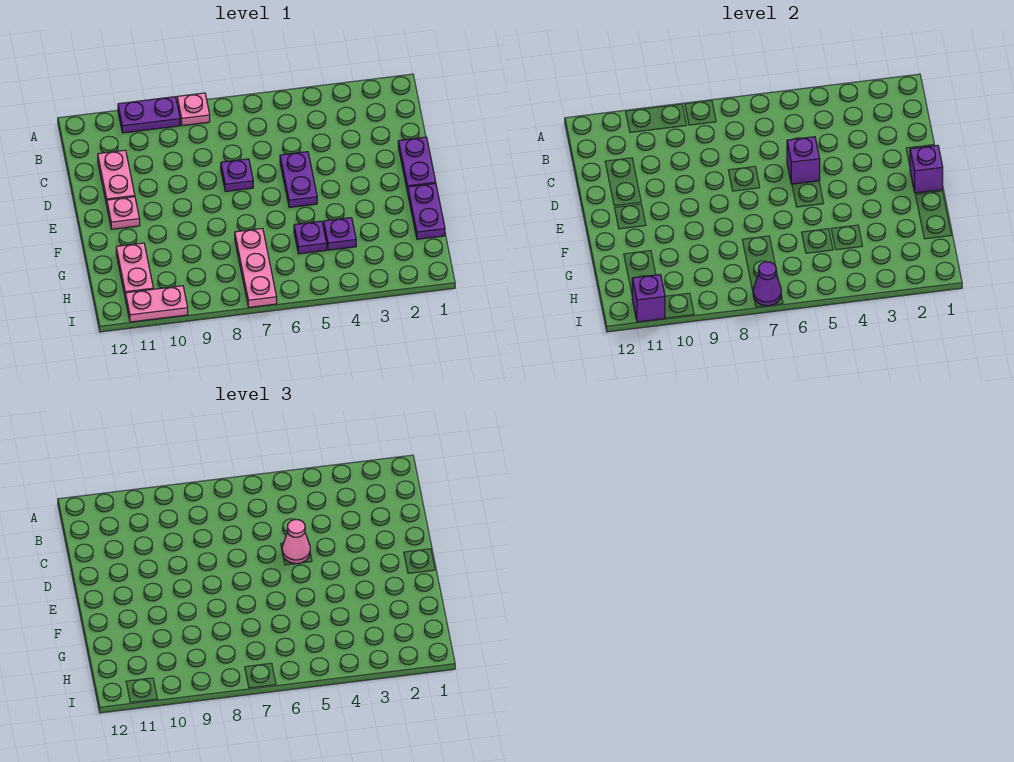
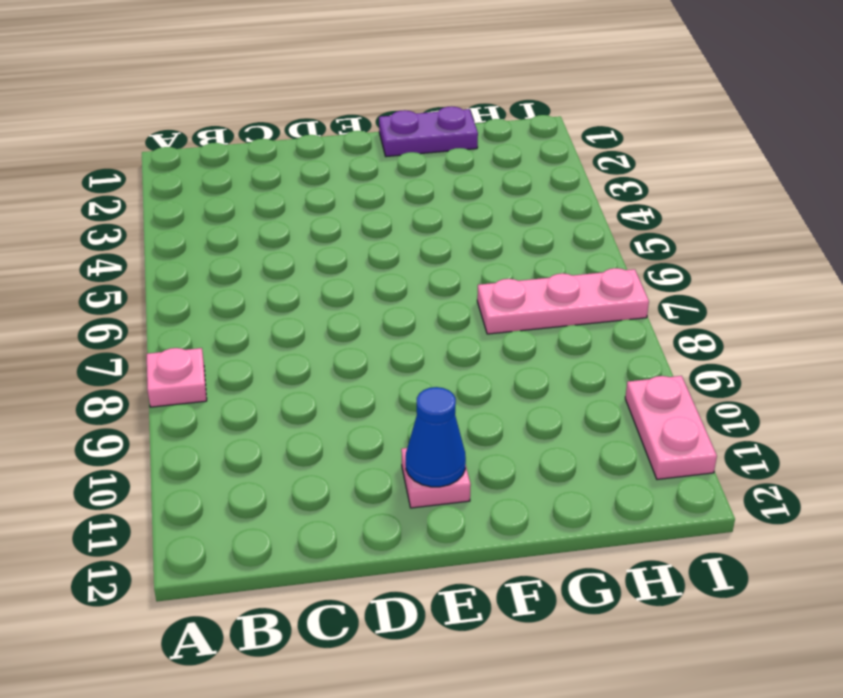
blue cone E11 level 2 -> none
none -> purple plate A9:A10 level 1
none -> pink plate C11:D11 level 1
none -> purple plate D1:E1 level 1

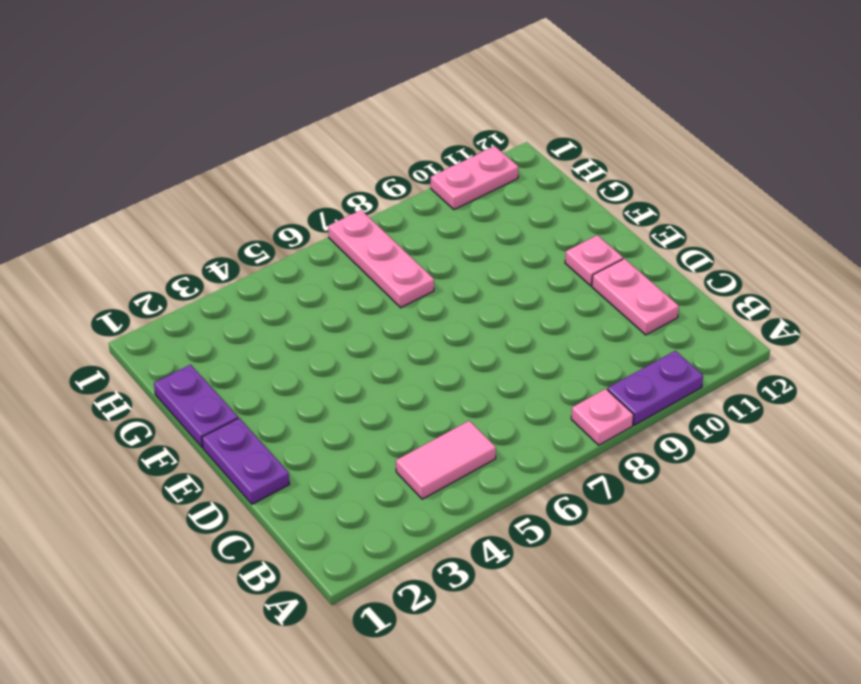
pink tile B4:B5 level 1 -> none
none -> purple plate D5:E5 level 1
none -> purple plate D7 level 1
none -> purple plate G4 level 1

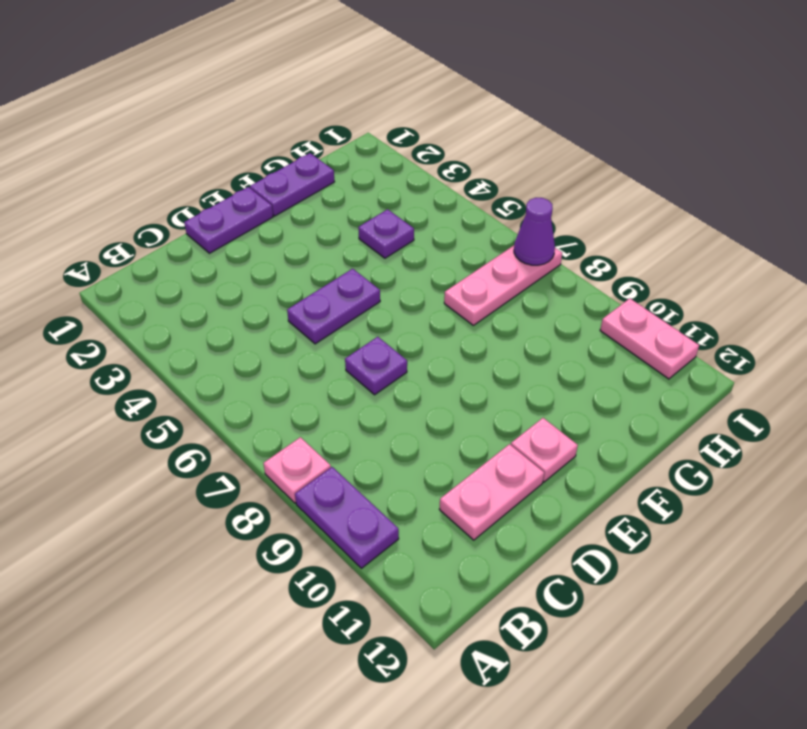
none -> purple plate G5 level 1
none -> pink plate G11:H11 level 1
none -> purple brick D5 level 2

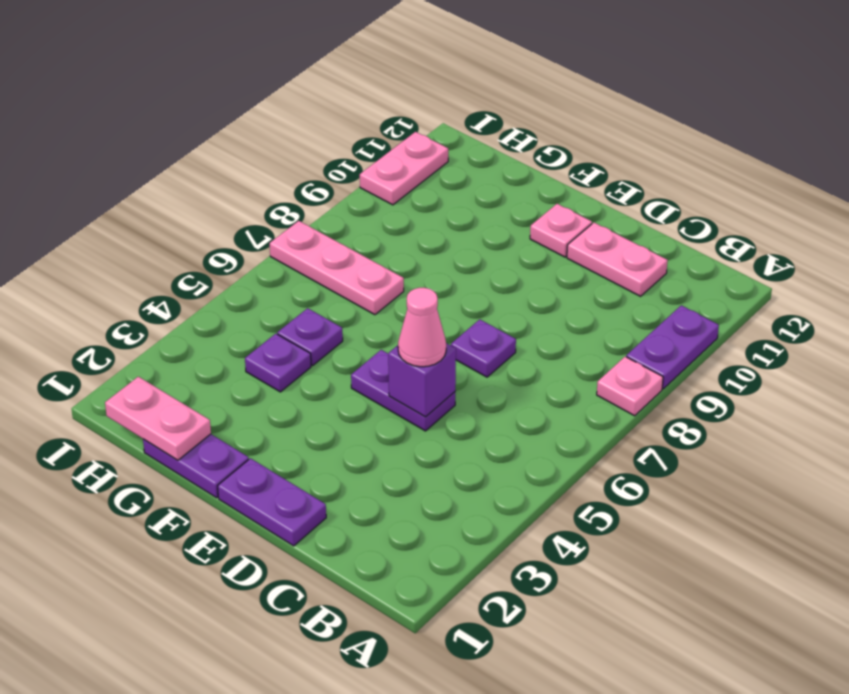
pink plate G1:H1 level 2 -> pink plate G11:H11 level 1
none -> purple brick E1 level 2
none -> purple cone I7 level 2
none -> purple brick I11 level 2

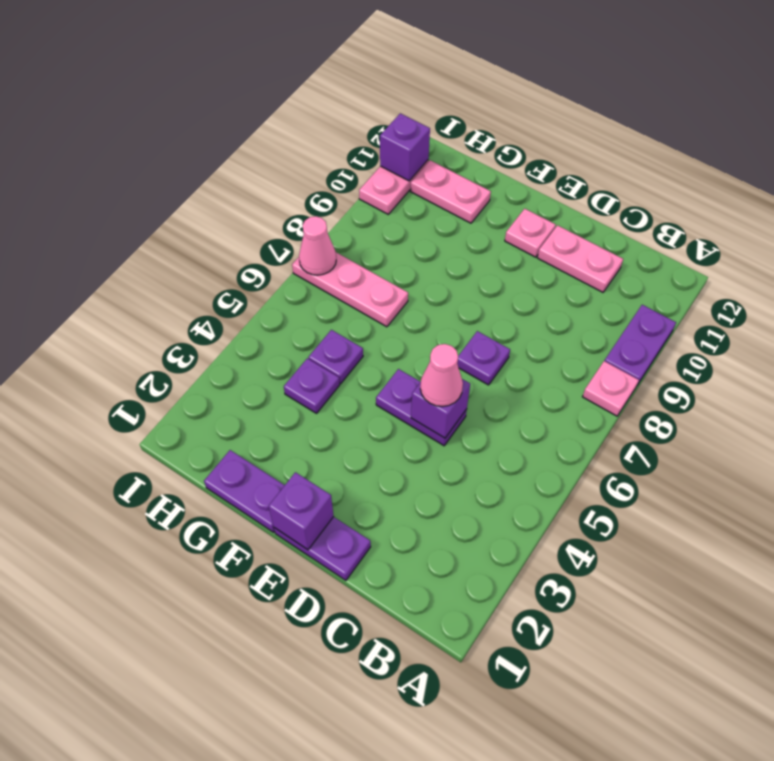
pink cone I7 level 2 -> purple cone I7 level 2

